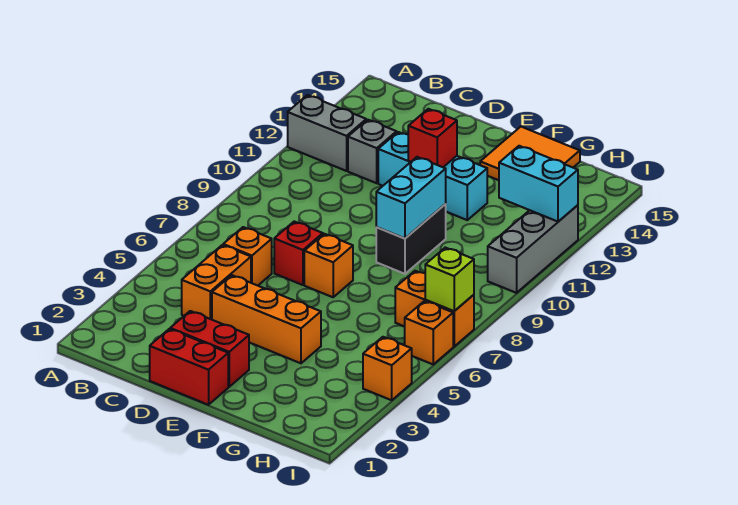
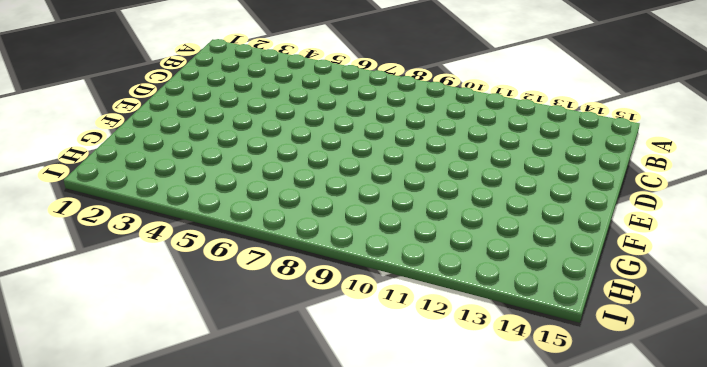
none -> grey brick A12:B12 level 1
none -> orange brick C4:C5 level 1
none -> orange brick C6 level 1

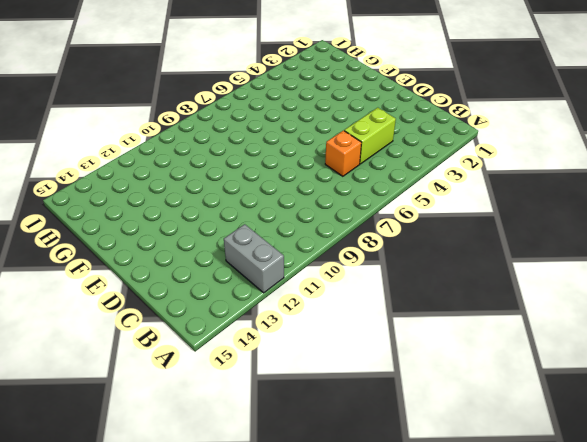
lime brick C4:C5 level 1 -> orange brick C4:C5 level 1
none -> grey brick C12 level 1
none -> red brick D1:E1 level 1
none -> red brick D2:E2 level 1

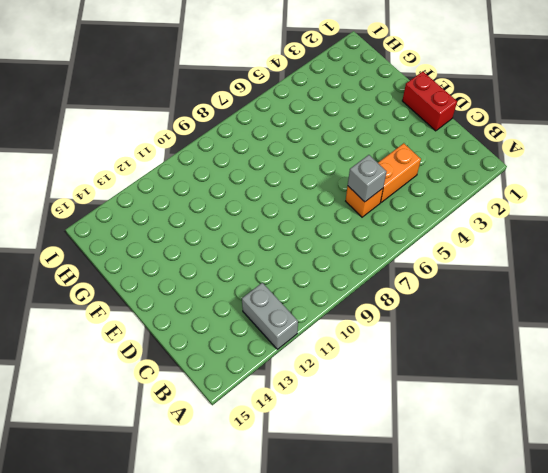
grey brick C6 level 2 -> grey brick C12 level 1
none -> red brick D2:E2 level 1
none -> orange brick D4:F4 level 1
none -> red brick D7 level 1

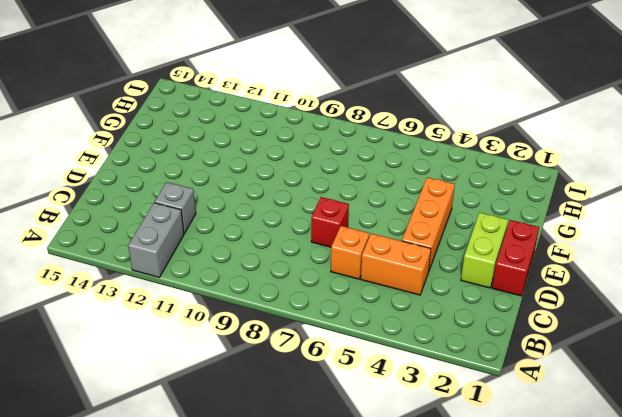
lime brick D2:E2 level 1 -> red brick D2:E2 level 1
none -> cyan brick D12:F12 level 1
none -> orange brick E7 level 1
none -> black brick F9:F10 level 1

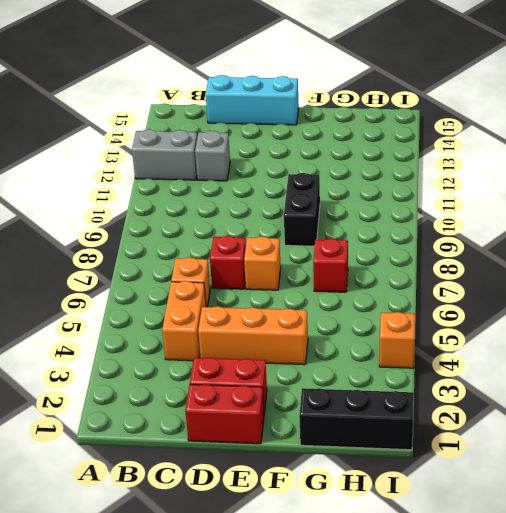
cyan brick C15:E15 level 1 -> cyan brick D12:F12 level 1
black brick G1:I1 level 1 -> none
red brick G7 level 1 -> red brick E12 level 2
none -> orange tile F14:G15 level 1
none -> orange brick H7:I7 level 1
none -> orange brick I6 level 1

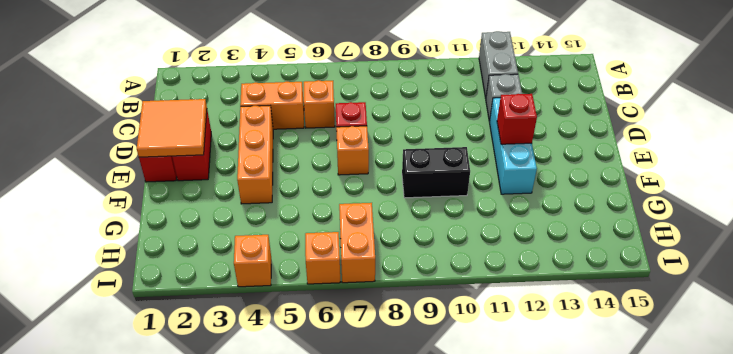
orange tile D1:E2 level 2 -> orange tile F14:G15 level 1
none -> grey brick I10:I12 level 1
none -> cyan brick F9:F10 level 2
none -> cyan brick H12:I12 level 2

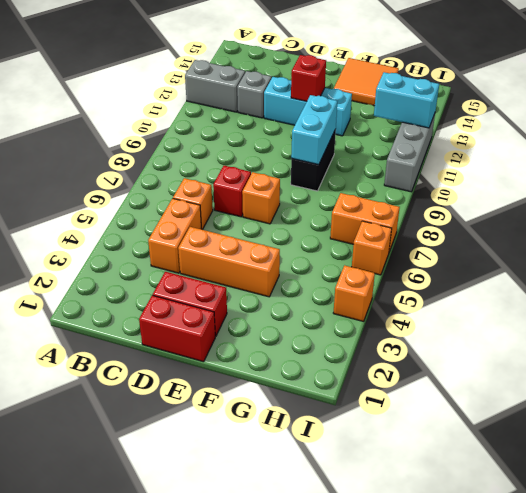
none -> lime brick I7 level 2

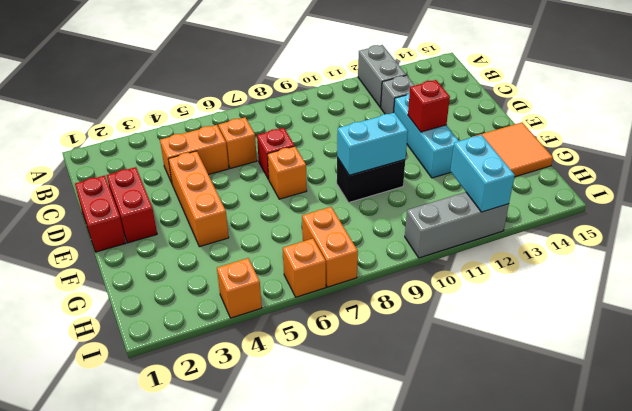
none -> lime brick I7 level 2

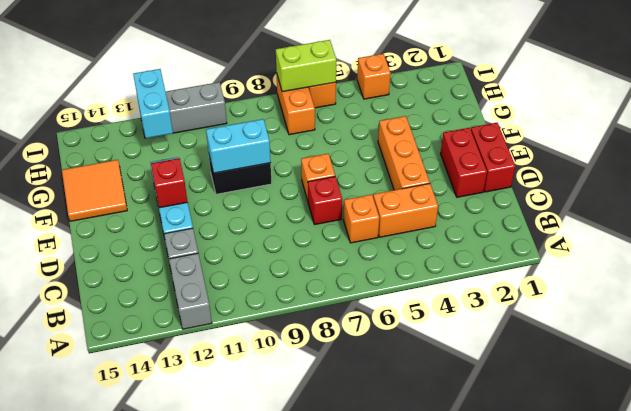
lime brick I6:I7 level 2 -> lime brick I7 level 2

